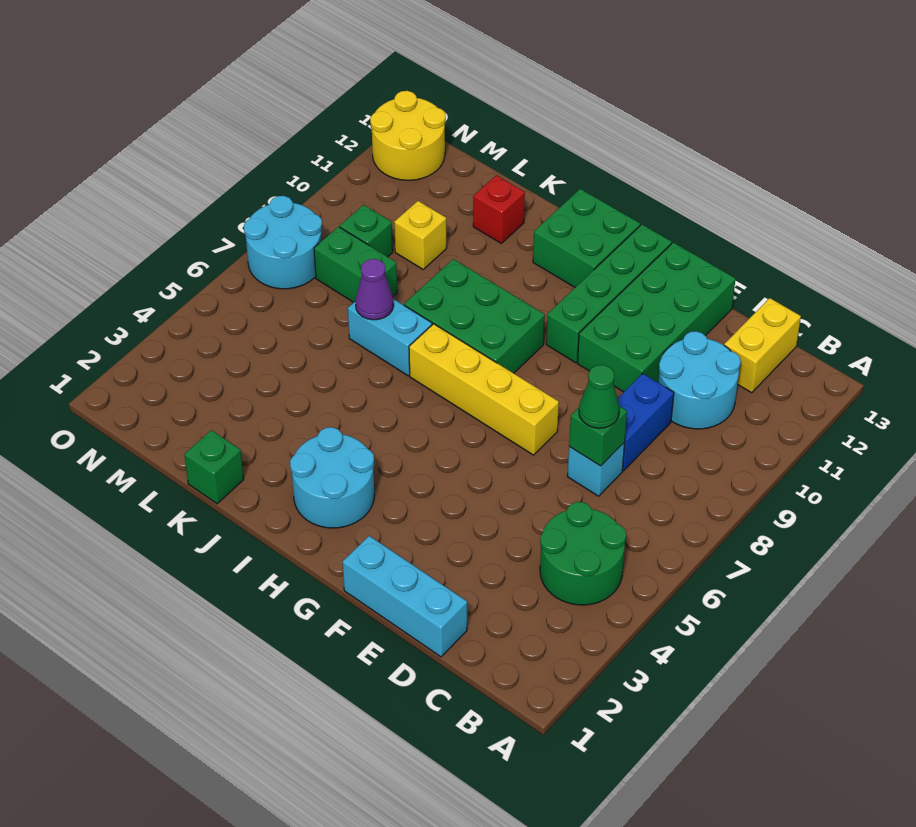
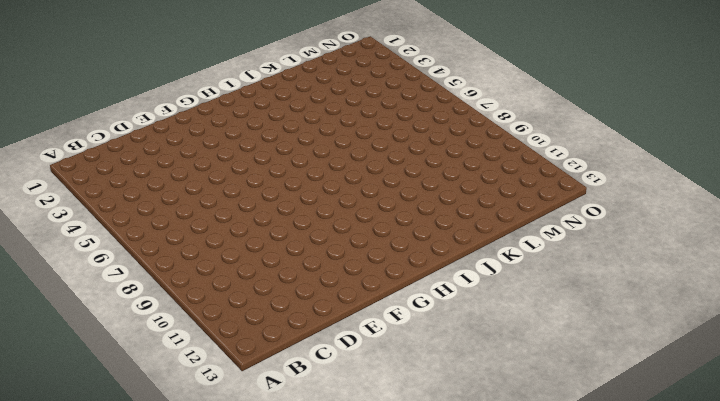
none -> green round brick B4:C5 level 1
none -> cyan round brick C10:D11 level 1
none -> yellow brick C12:C13 level 1

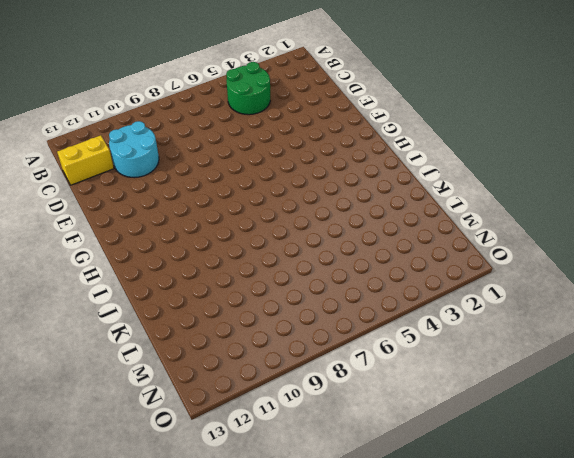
none -> cyan brick D1:F1 level 1
none -> cyan brick D7 level 1
none -> blue brick D8:D9 level 1

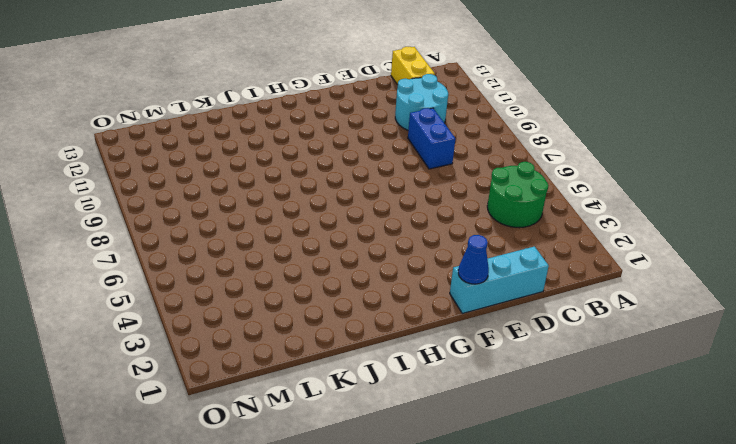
blue cone F1 level 2 -> none
none -> cyan brick D7 level 1
none -> green brick E10:F13 level 1
none -> yellow brick F7:I7 level 1

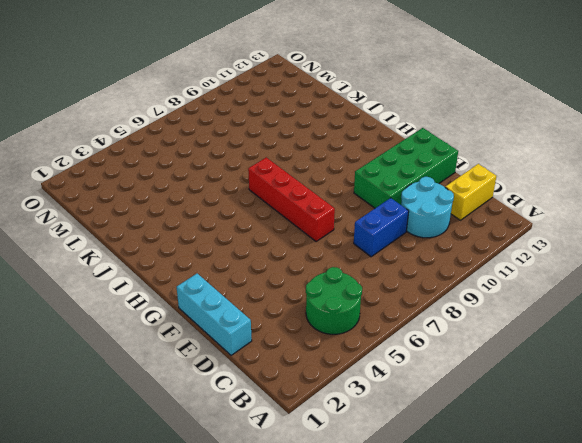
red brick F7:I7 level 1 -> yellow brick F7:I7 level 1
none -> cyan brick D7 level 1
none -> green brick G10:G13 level 1
none -> cyan round brick H2:I3 level 1

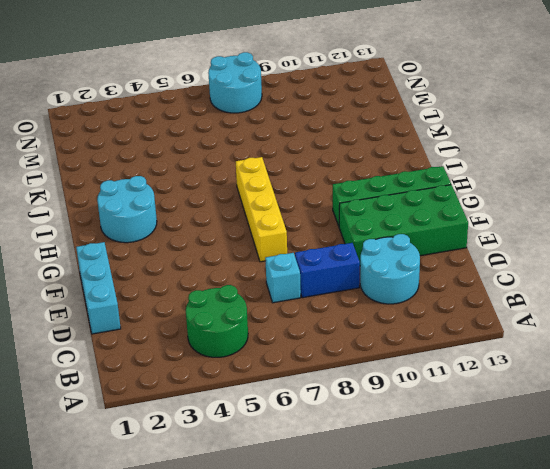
none -> yellow brick C12:C13 level 1
none -> green brick H8:J9 level 1
none -> green brick H12:I13 level 1

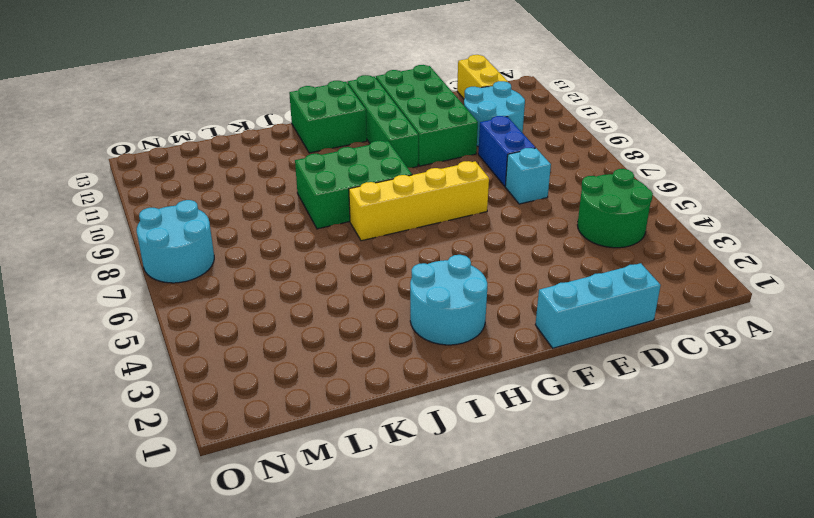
none -> cyan brick J7:K7 level 1
none -> green brick K1 level 1
none -> red brick K12 level 1

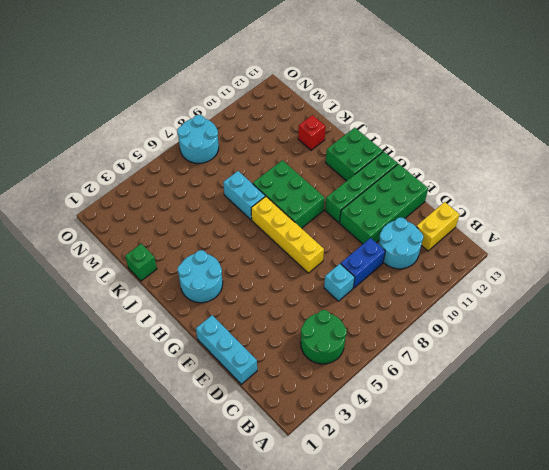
none -> green brick L8:M8 level 1
none -> yellow brick L10 level 1
none -> green brick M9 level 1

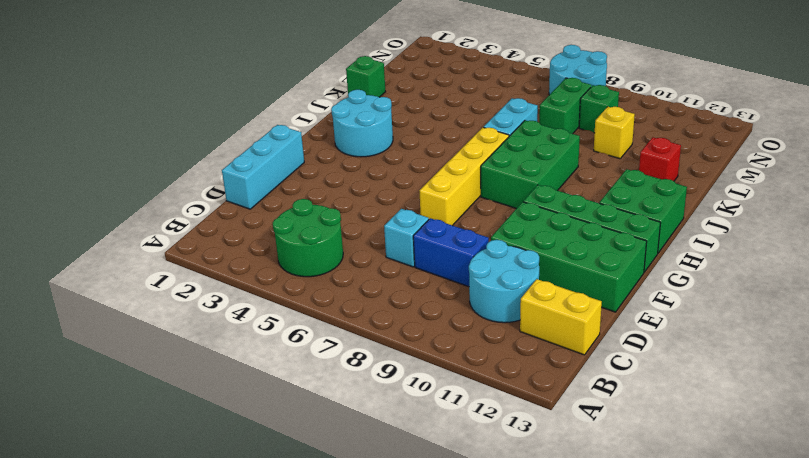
none -> yellow round brick N12:O13 level 1
none -> green brick D7 level 2
none -> purple cone K7 level 2

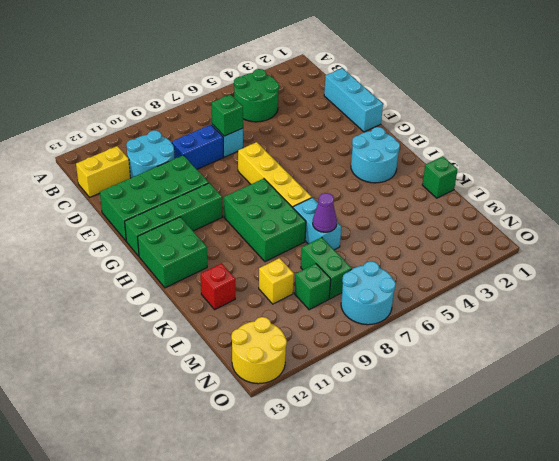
none -> green cone D7 level 3

